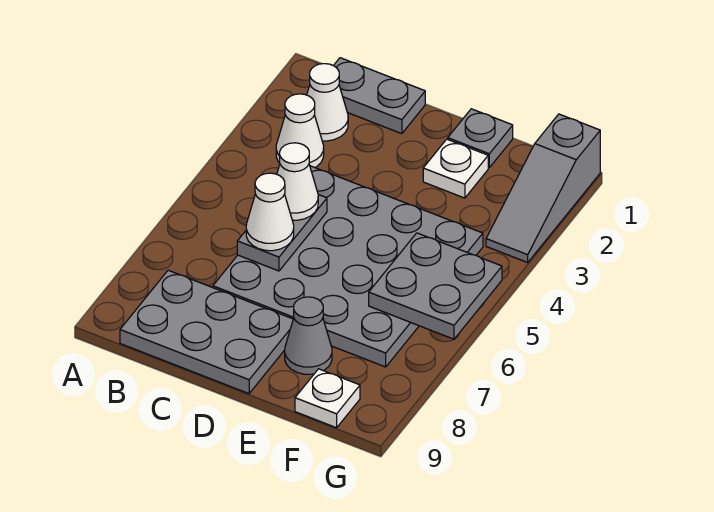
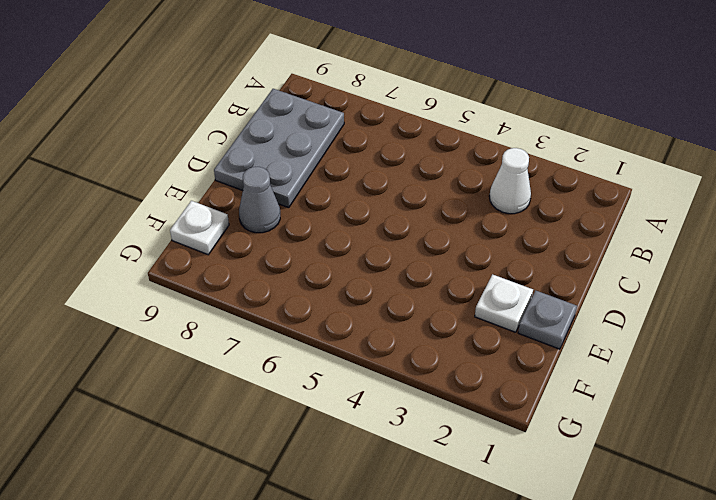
none -> grey plate B1:C1 level 1
none -> white cone B2 level 1
none -> grey plate C4:F7 level 1

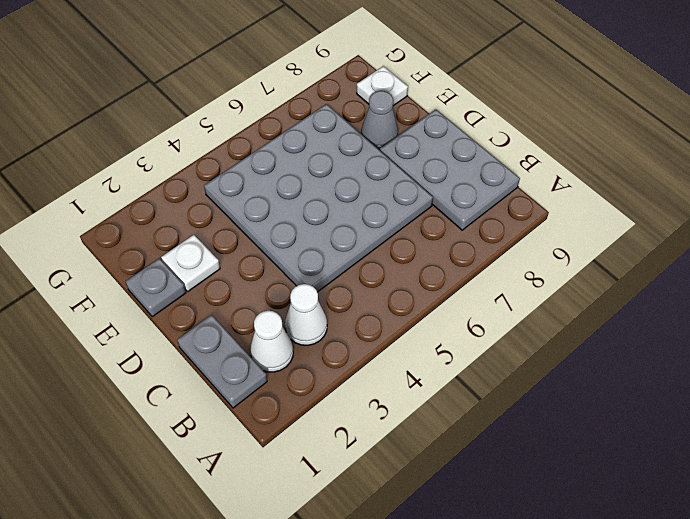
none -> grey slope G1:G3 level 1 top 1
none -> grey plate C5:C6 level 2
none -> grey plate F5:G6 level 2

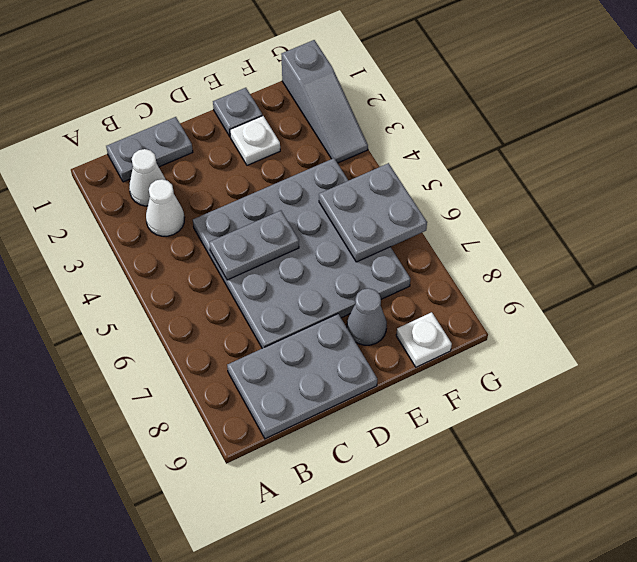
grey plate C5:D5 level 2 -> grey plate C5:C6 level 2
none -> white cone C5 level 3
none -> white cone C6 level 3

